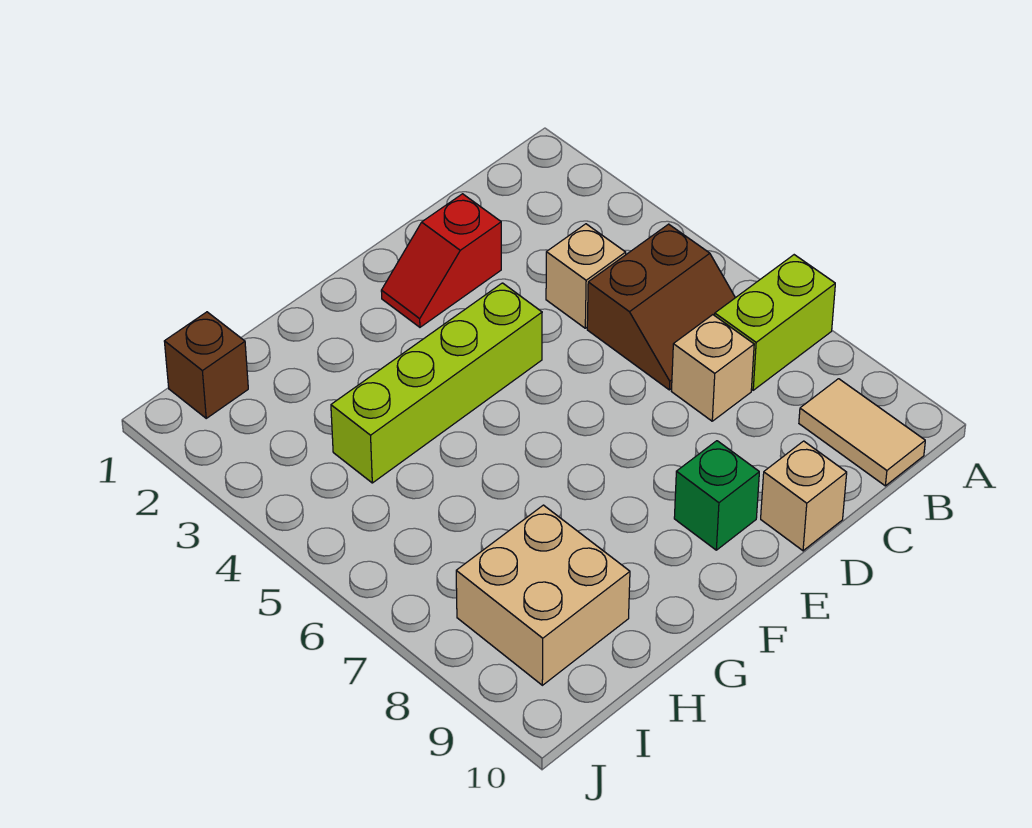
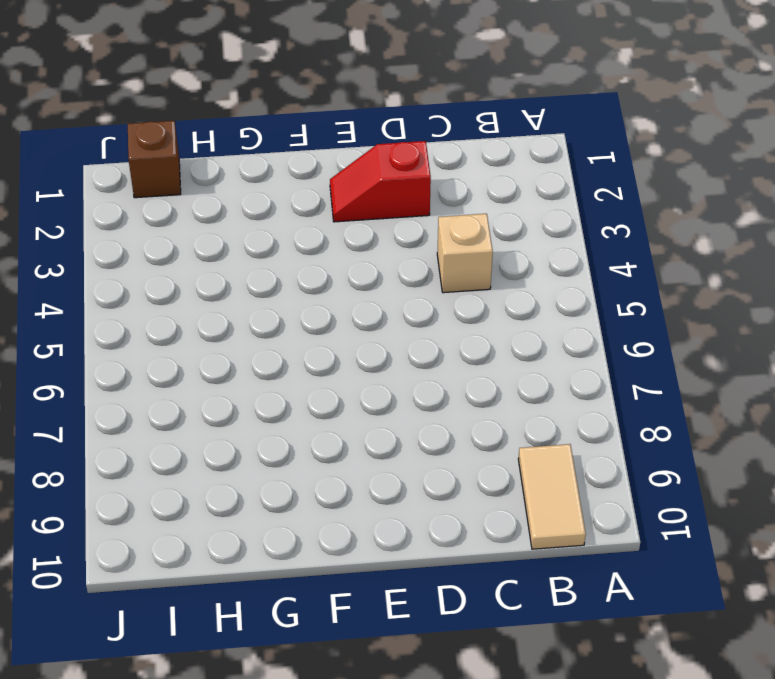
none -> lime brick A7:B7 level 1
none -> brown slope B5:C6 level 1 top 5

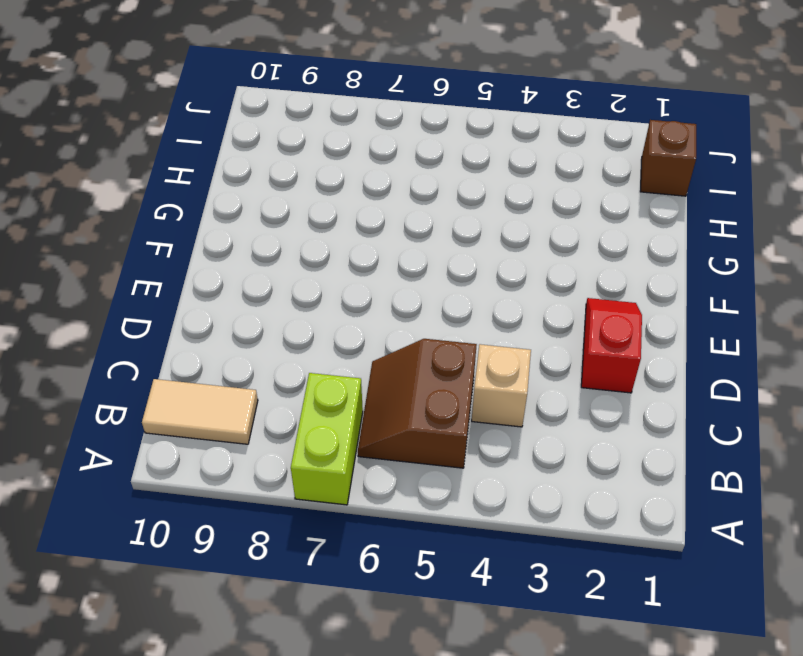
none -> tan brick C7 level 1
none -> tan brick D10 level 1

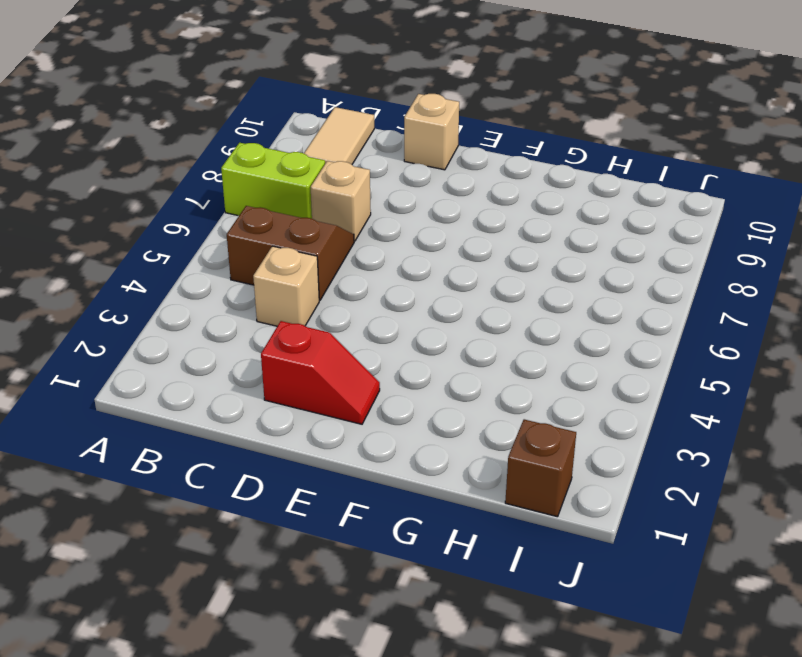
none -> lime brick E4:H4 level 1
none -> green brick E9 level 1

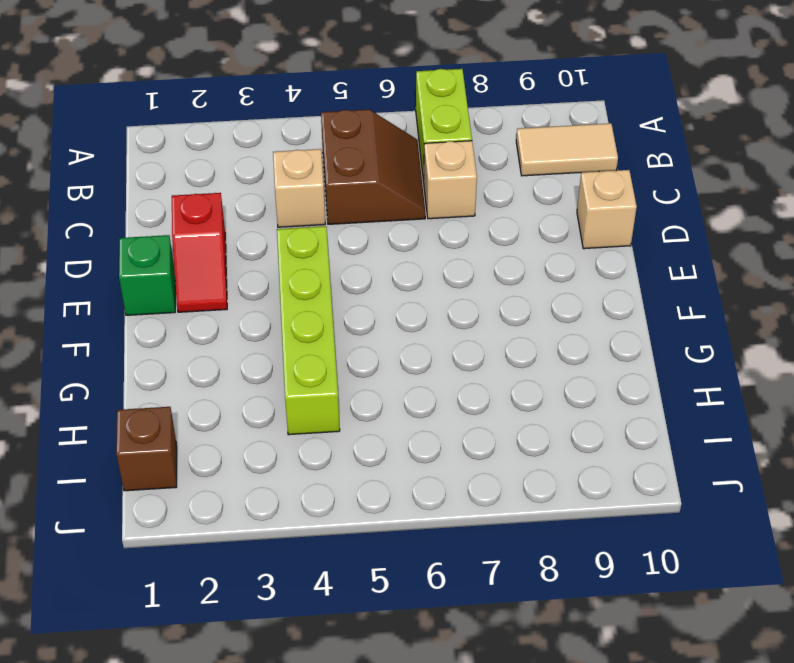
green brick E1 level 1 -> green brick E9 level 1
none -> tan brick H8:I9 level 1

